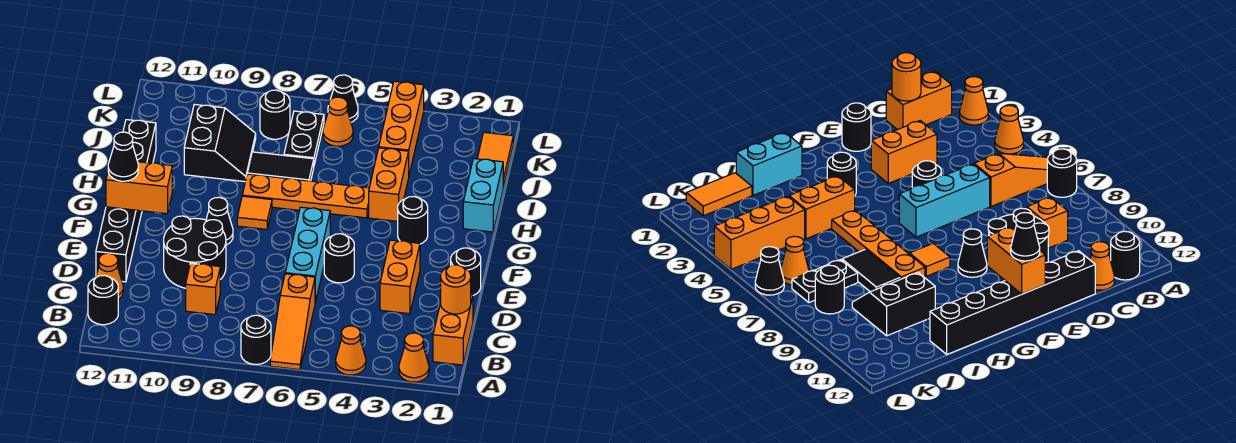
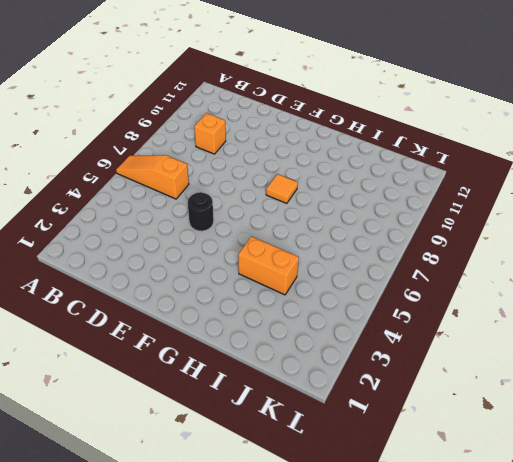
none -> orange cone A2 level 1
none -> orange cone A4 level 1
none -> black round brick A7 level 1
none -> orange brick B1:C1 level 1

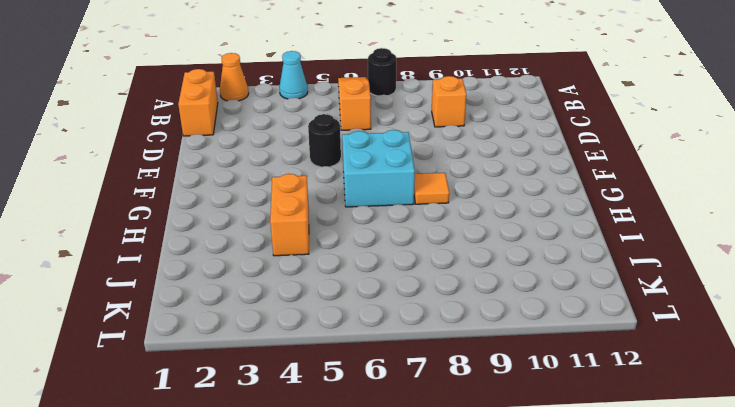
cyan cone A4 level 1 -> orange cone A4 level 1
cyan brick F6:G7 level 1 -> cyan brick D6:F6 level 1
none -> black round brick B12 level 1
none -> orange cone C12 level 1
none -> orange brick D3:E3 level 1
none -> black round brick D9:E10 level 1

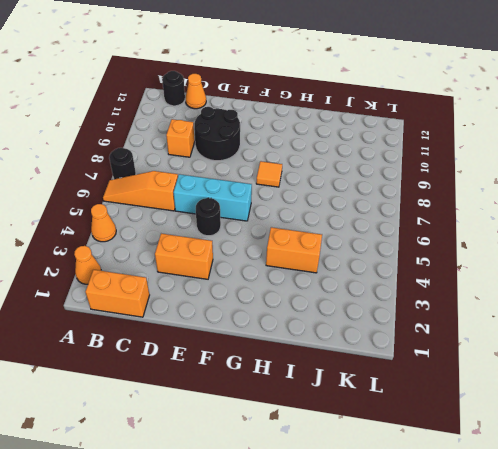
none -> black brick D12:I12 level 1
none -> black round brick E1 level 1
none -> black cone F9 level 1
none -> black round brick G3 level 1

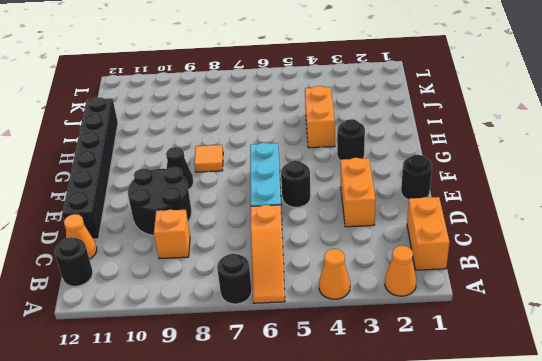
none -> cyan brick H1:I1 level 1
none -> orange plate H5:H8 level 1
none -> black tile I7:I8 level 1
none -> black slope I9:J10 level 1 top 10

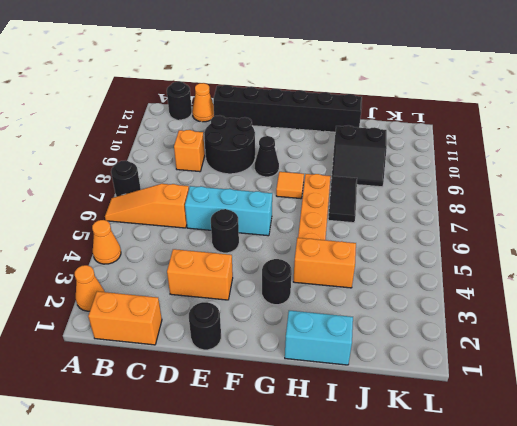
none -> orange tile J1:K1 level 1
none -> orange brick J4:L4 level 1
none -> black plate J7:K7 level 1
none -> orange cone K6 level 1

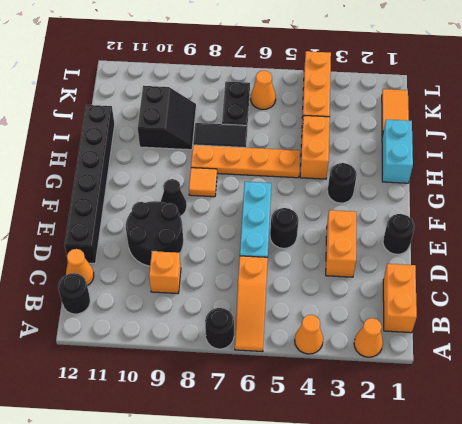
none -> black round brick K8 level 1
none -> black cone L6 level 1
none -> orange round brick C1 level 2
none -> orange brick F11:F12 level 2

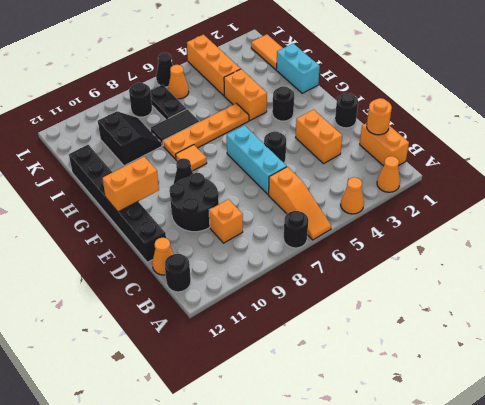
none -> black cone F12 level 3

